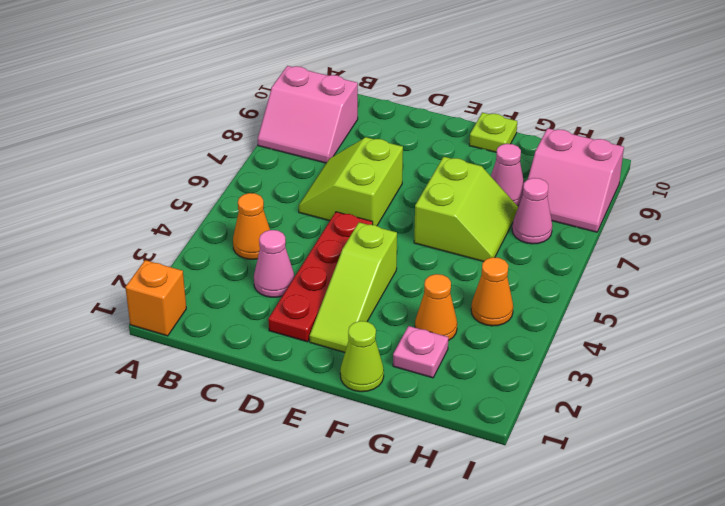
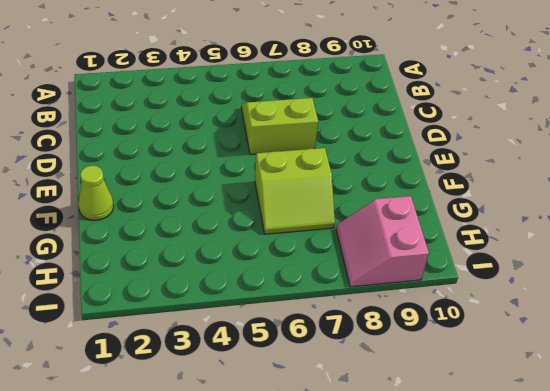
none -> orange brick A1 level 1
none -> pink slope A8:B9 level 1 top 9
none -> orange cone B4 level 1

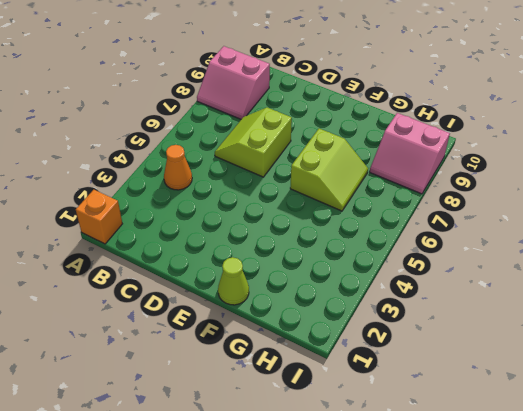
none -> pink cone C3 level 1
none -> red plate D2:D5 level 1
none -> lime slope E2:E4 level 1 top 4

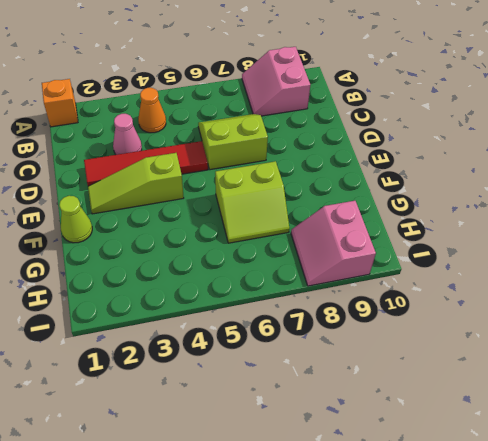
red tile D2:D5 level 1 -> red plate D2:D5 level 1
none -> lime plate F10 level 1
none -> pink plate G2 level 1
none -> orange cone G3 level 1

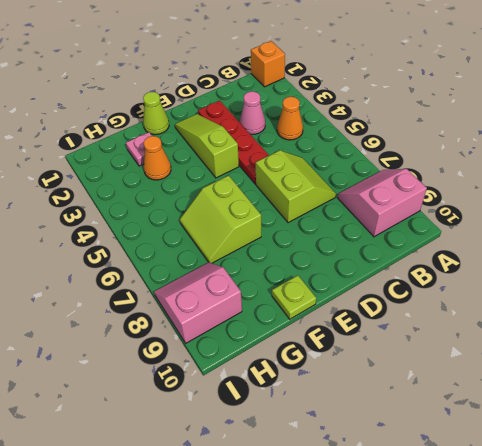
none -> pink cone G8 level 1
none -> orange cone H4 level 1
none -> pink cone H7 level 1

